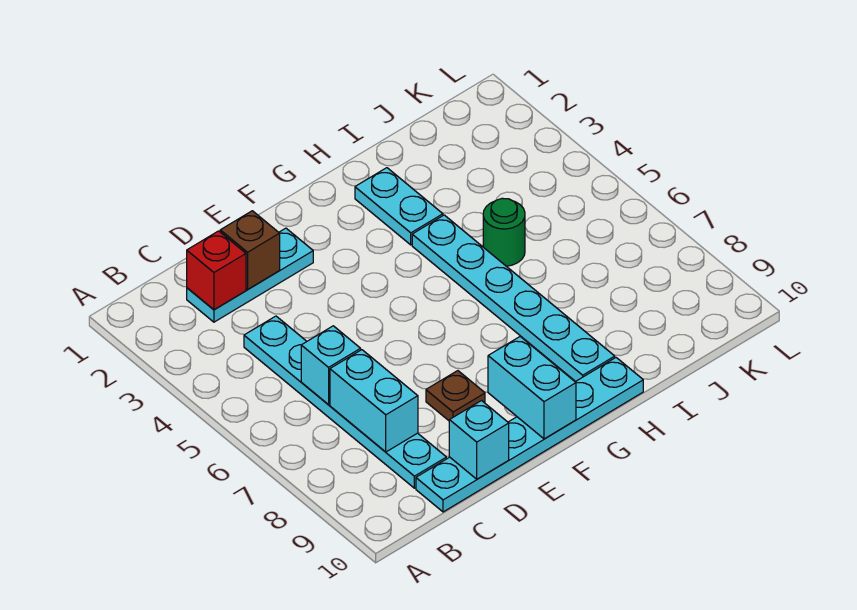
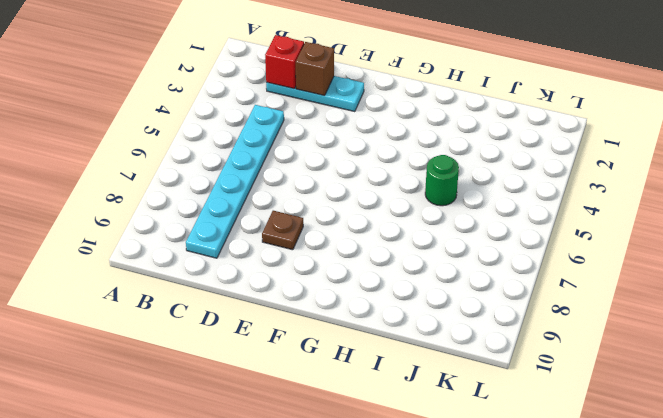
none -> cyan plate C10:H10 level 1
none -> cyan plate H2:H3 level 1
none -> cyan plate H4:H9 level 1

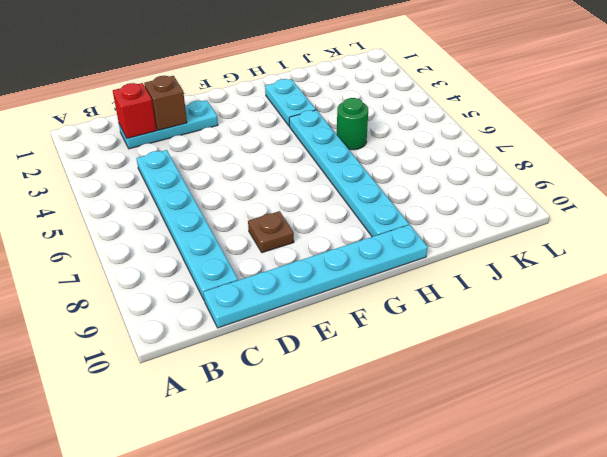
none -> cyan brick C6 level 2
none -> cyan brick C7:C8 level 2
none -> cyan brick D10 level 2

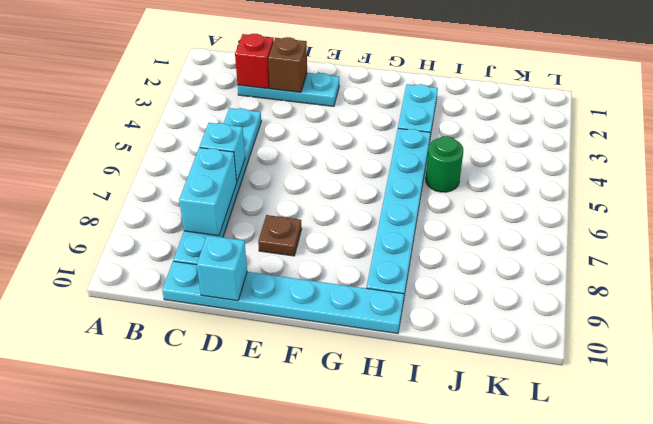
none -> cyan brick F9:F10 level 2

